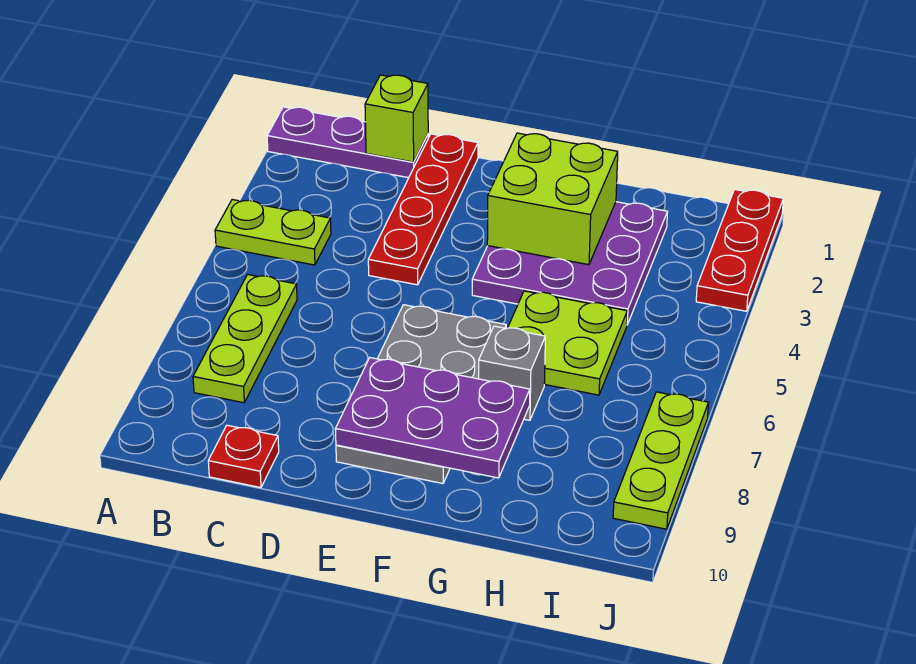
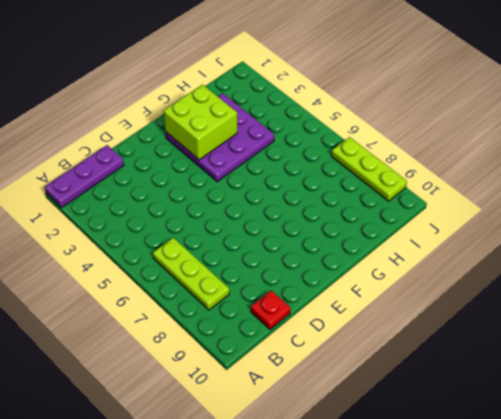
none -> lime plate A4:B4 level 1
none -> red plate D1:D4 level 1
none -> grey plate E6:F9 level 1

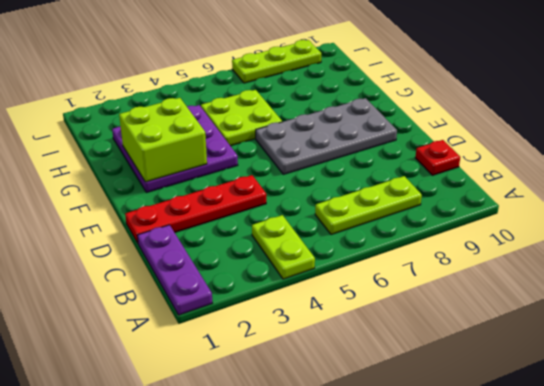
none -> grey brick G7 level 1
none -> red plate J1:J3 level 1
none -> lime brick C1 level 2

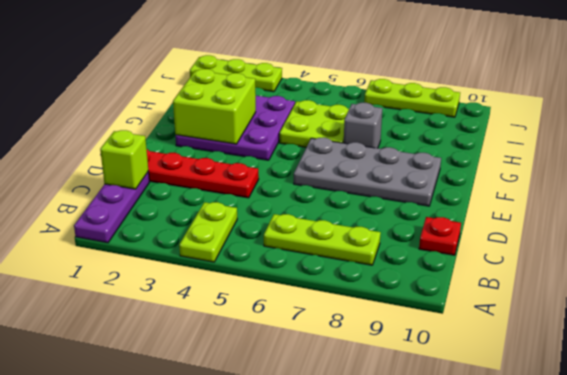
lime plate J1:J3 level 1 -> red plate J1:J3 level 1
none -> purple plate E8:G9 level 2

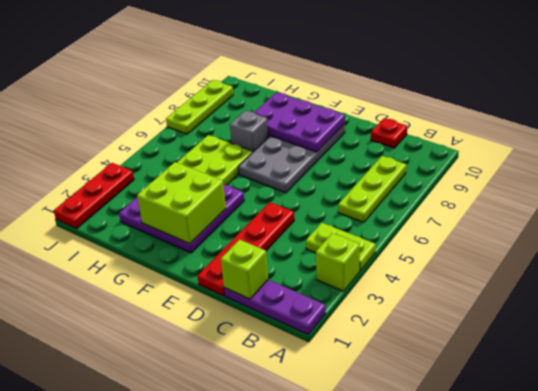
lime brick A3 level 1 -> none

